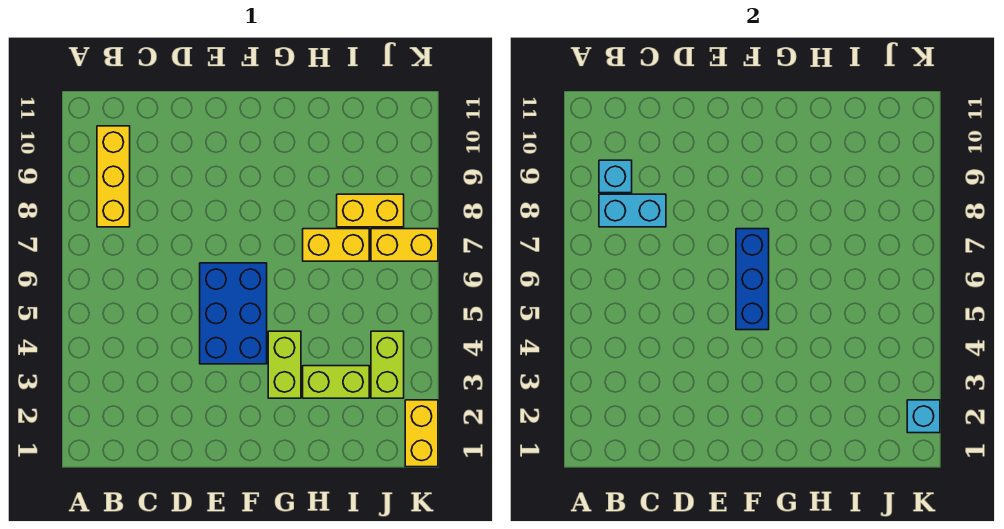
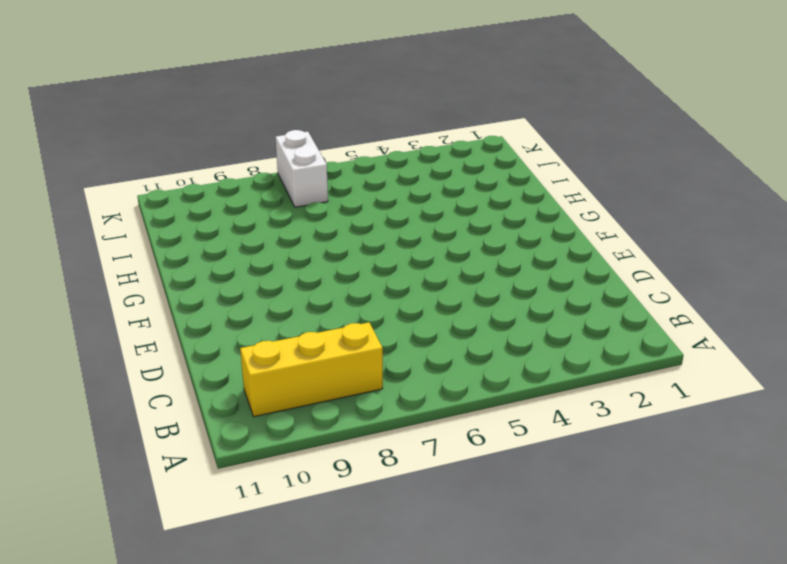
white brick J7:K7 level 1 -> yellow brick J7:K7 level 1
none -> blue brick E4:F6 level 1
none -> lime brick G3:G4 level 1
none -> lime brick H3:I3 level 1

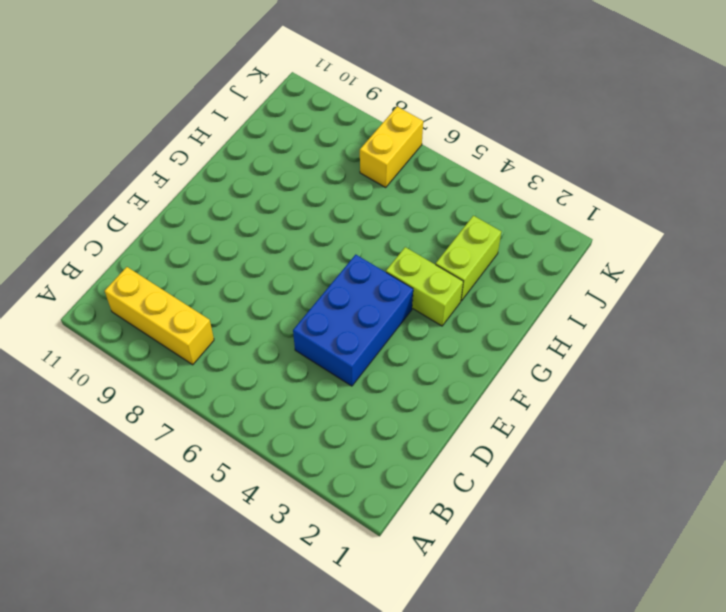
blue brick D4:F5 level 1 -> blue brick E4:F6 level 1
none -> yellow brick H7:I7 level 1
none -> yellow brick I8:J8 level 1
none -> lime brick J3:J4 level 1

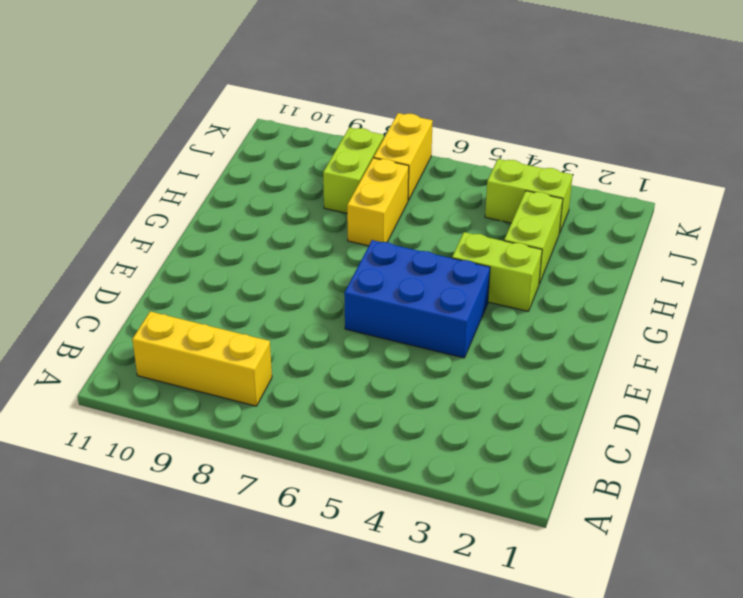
lime brick I8:J8 level 1 -> yellow brick I8:J8 level 1
none -> yellow brick K1:K2 level 1
none -> cyan brick B8:C8 level 2
none -> cyan brick B9 level 2

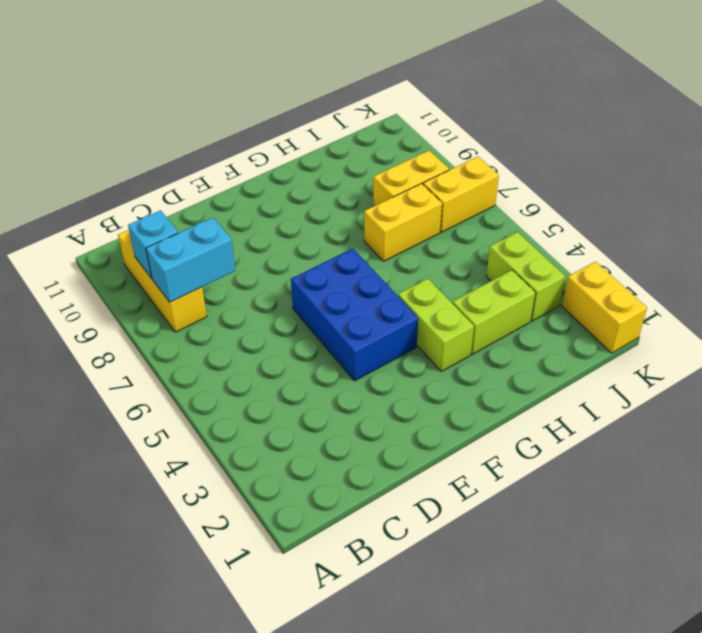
none -> blue brick F5:F7 level 2
none -> cyan brick K2 level 2

